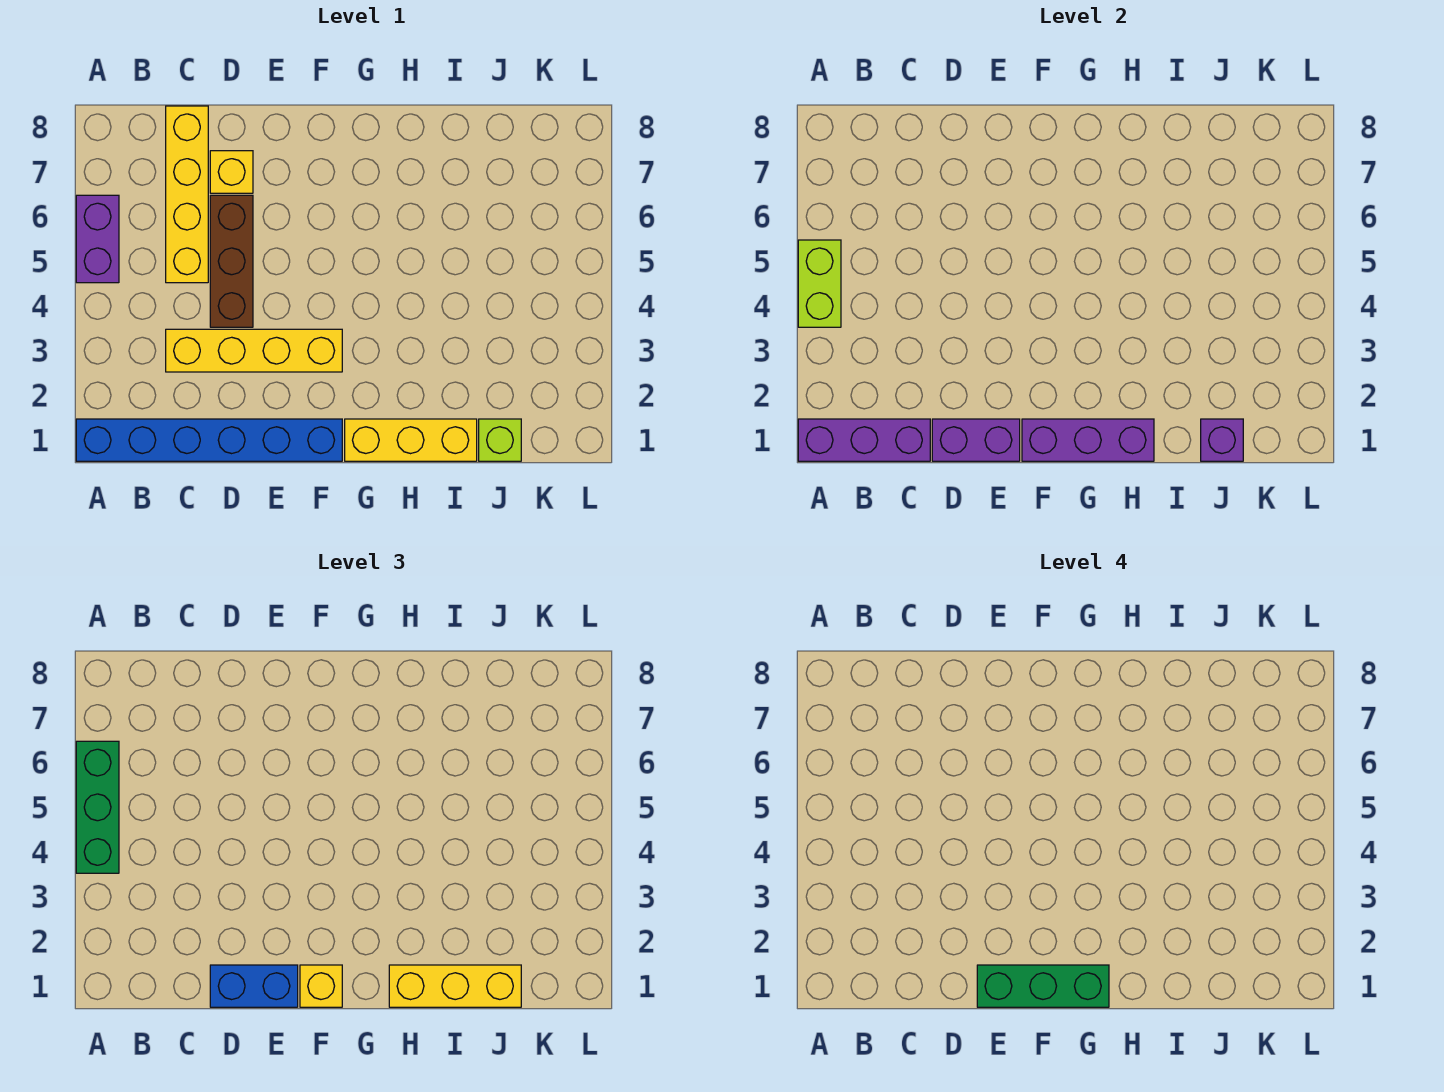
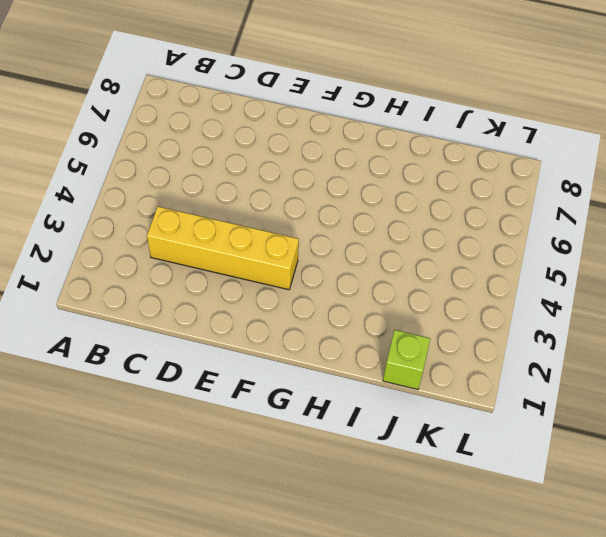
none -> blue brick A1:F1 level 1
none -> purple brick A5:A6 level 1
none -> yellow brick C5:C8 level 1

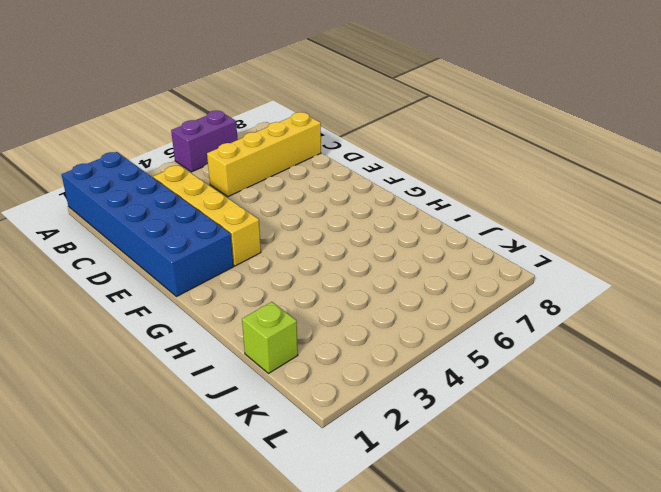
blue brick A1:F2 level 1 -> blue brick A1:F1 level 1
none -> brown brick D4:D6 level 1
none -> yellow brick D7 level 1
none -> yellow brick G1:I1 level 1

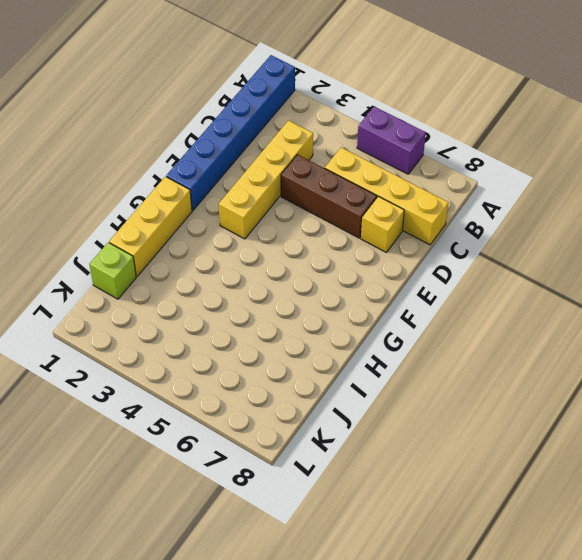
none -> purple brick A1:C1 level 2
none -> lime brick A4:A5 level 2
none -> purple brick D1:E1 level 2

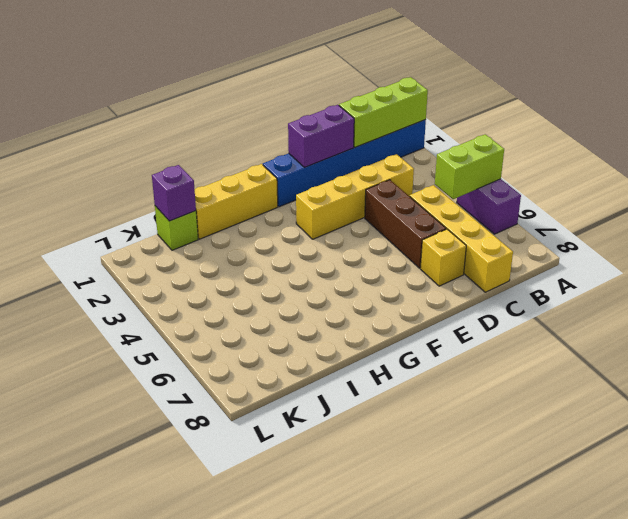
lime brick A1:C1 level 2 -> purple brick A1:C1 level 2
lime brick A5:B5 level 2 -> lime brick A4:A5 level 2
none -> purple brick F1:H1 level 2
none -> green brick A4:A6 level 3
none -> blue brick D1:E1 level 3

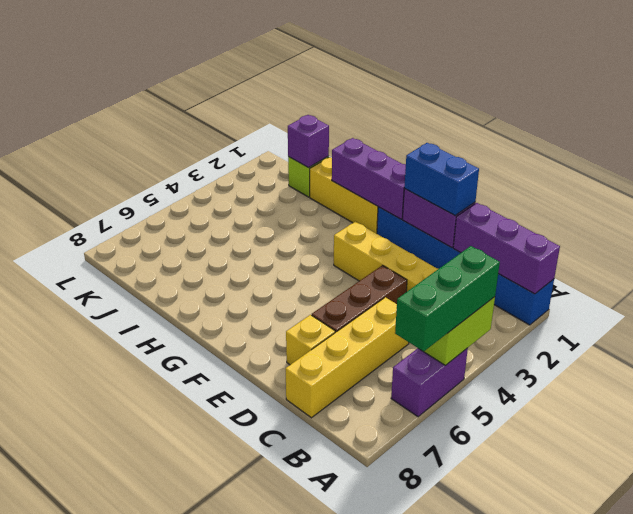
none -> yellow brick F1 level 3
none -> yellow brick H1:J1 level 3
none -> green brick E1:G1 level 4

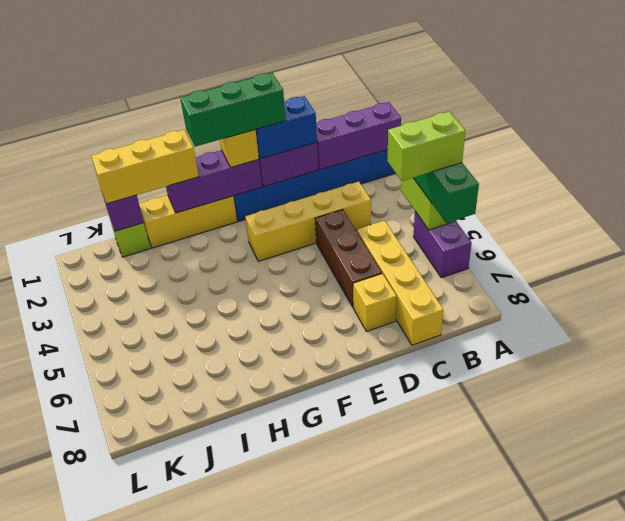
lime brick A5:B5 level 4 -> none

